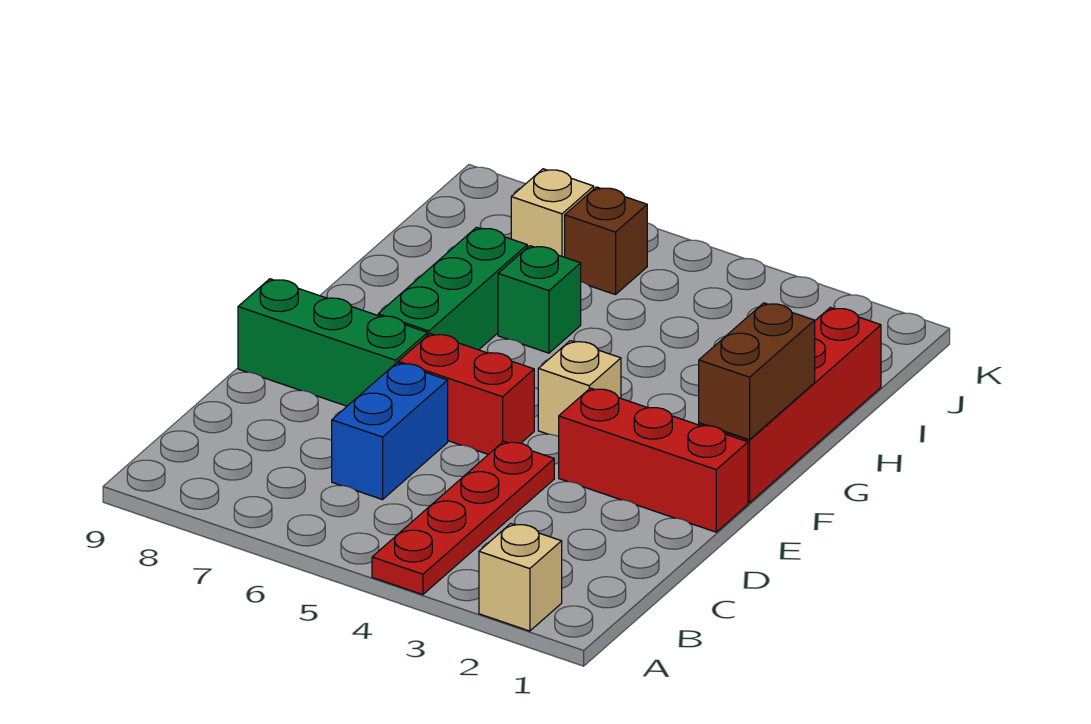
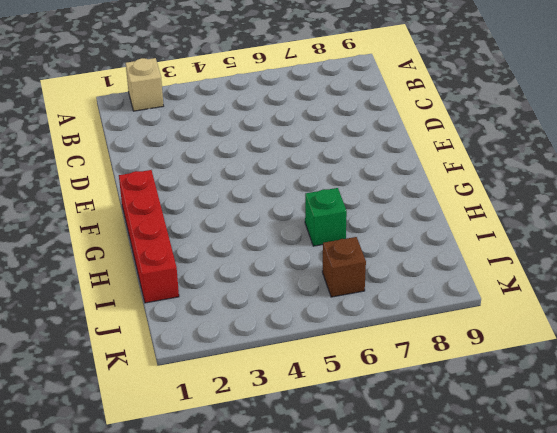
none -> red plate A4:D4 level 1
none -> blue brick C6:D6 level 1
none -> red brick E1:E3 level 1

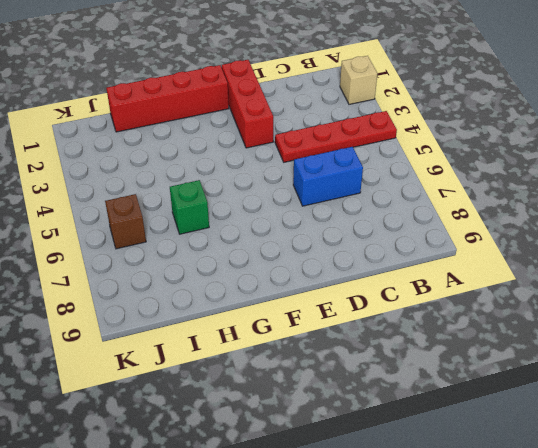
none -> red brick E5:E6 level 1
none -> green brick E7:E9 level 1
none -> tan brick F4 level 1

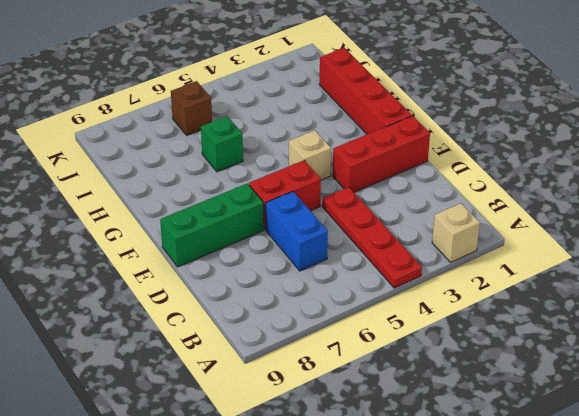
none -> green brick F7:H7 level 1
none -> tan brick J7 level 1
none -> brown brick F1:G1 level 2

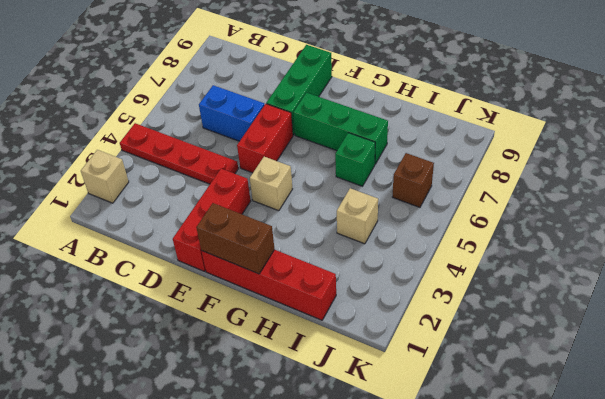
tan brick I4 level 1 -> tan brick J7 level 1

